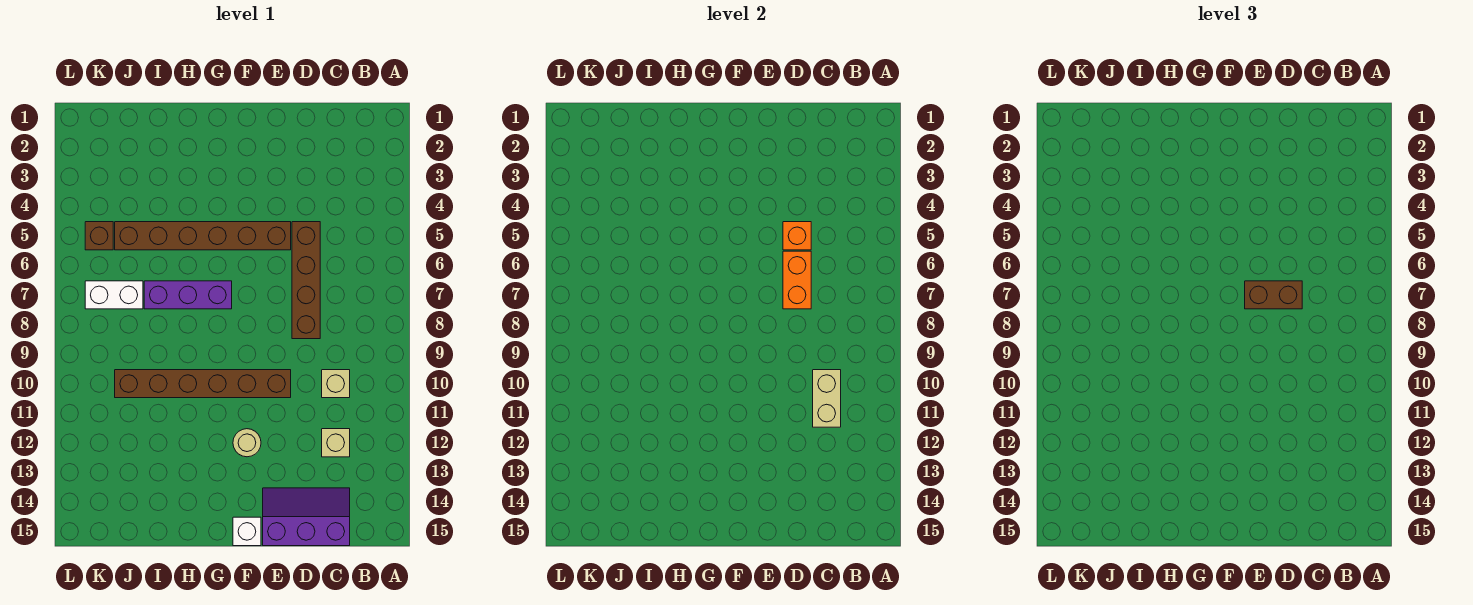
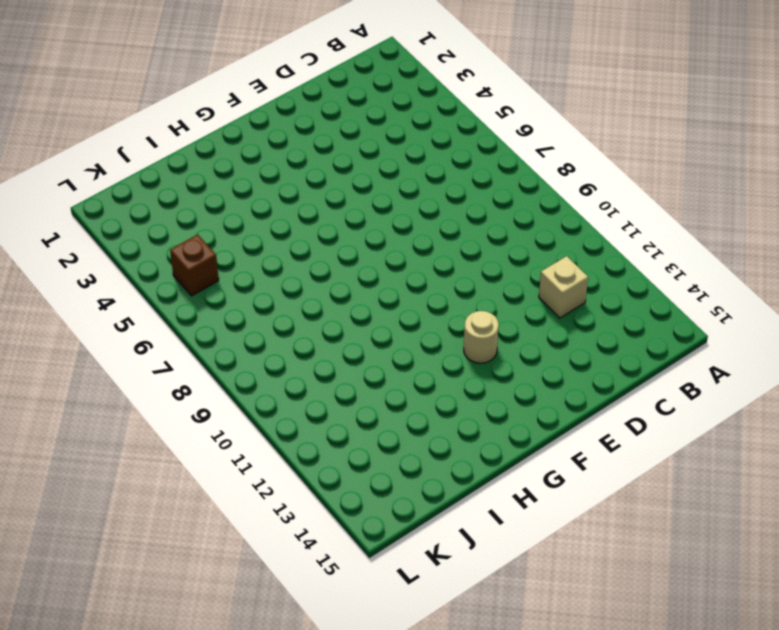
none -> tan brick C10 level 1
none -> purple slope C14:E15 level 1 top 15
none -> brown brick D5:D8 level 1

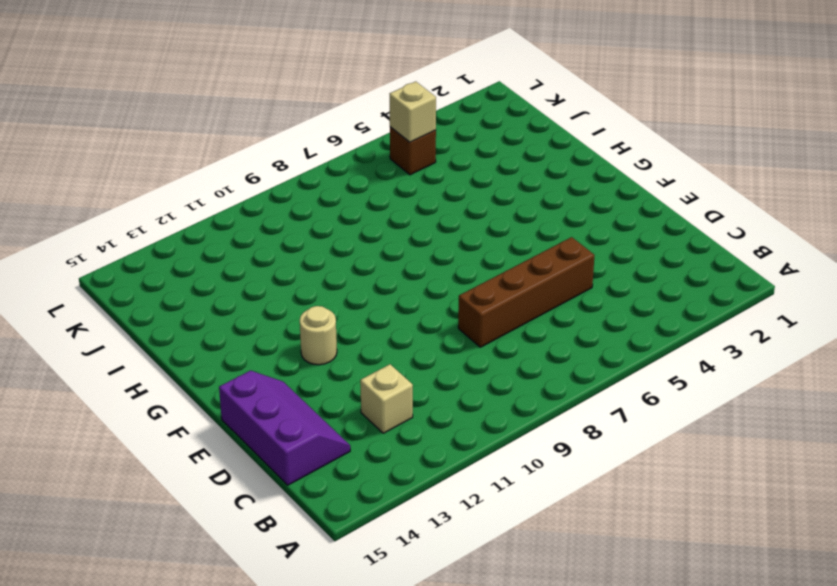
tan brick K5 level 2 -> tan brick C10 level 1
none -> brown brick E5:J5 level 1
none -> brown brick E10:J10 level 1
none -> white brick F15 level 1

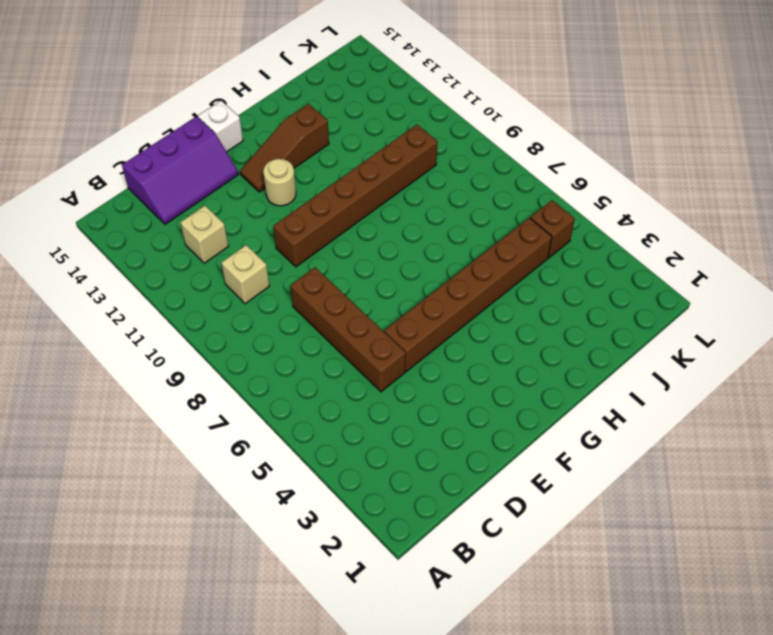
brown slope F13:H13 level 1 top H -> none
none -> purple brick G7:I7 level 1
none -> white brick J7:K7 level 1
none -> tan brick C10:C11 level 2

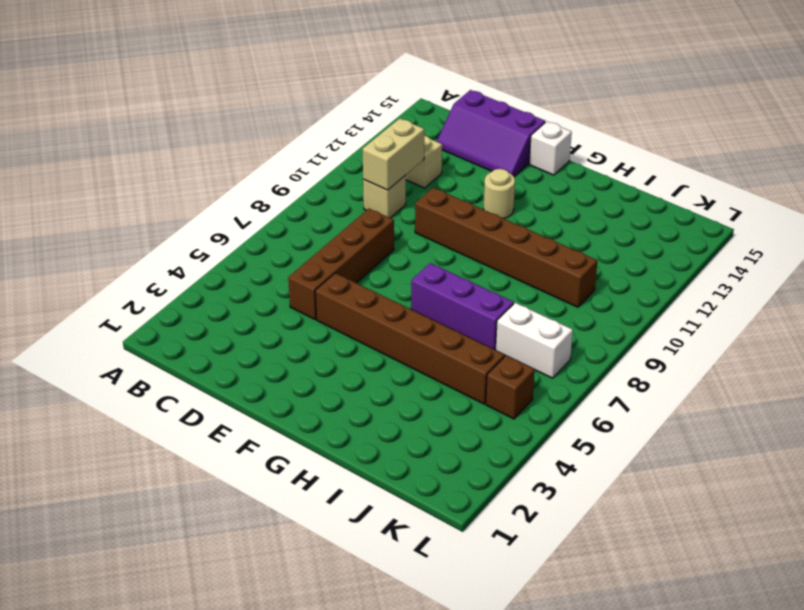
none -> orange brick D5 level 2
none -> orange brick D6:D7 level 2
none -> brown brick D7:E7 level 3

